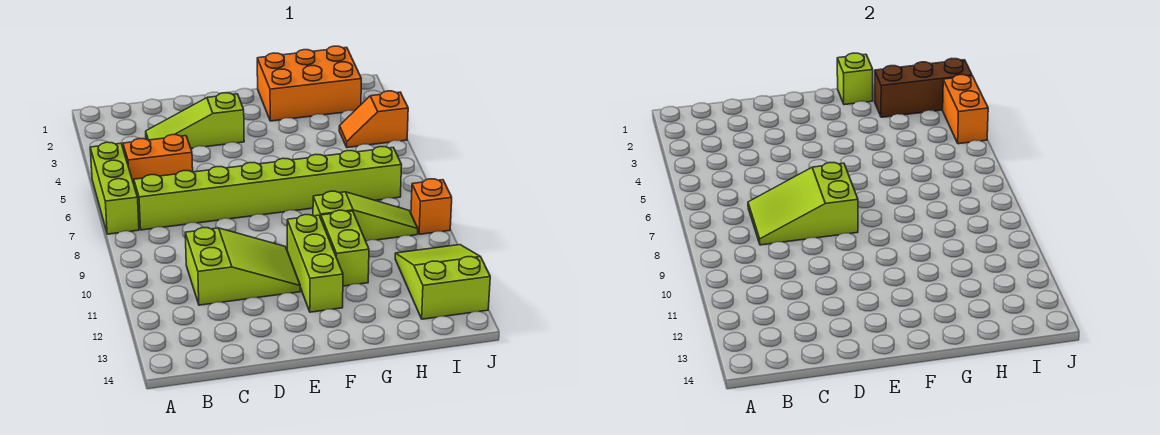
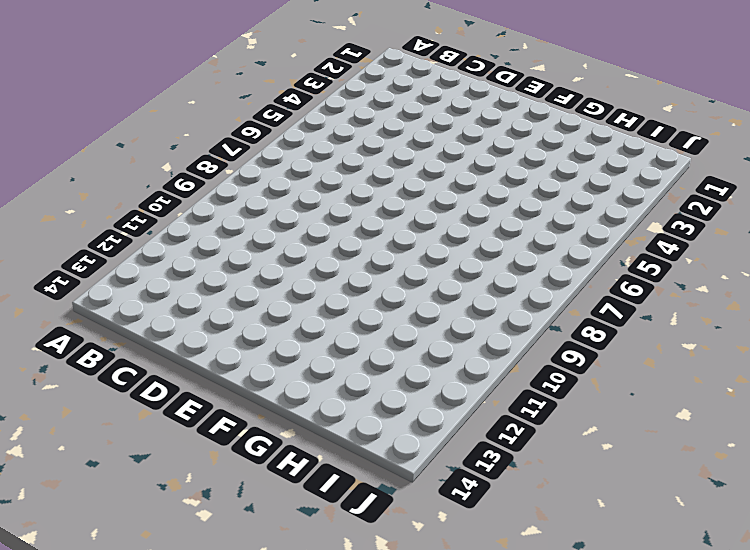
none -> lime brick A5:A7 level 1
none -> orange brick B5:C5 level 1
none -> lime brick B7:I7 level 1

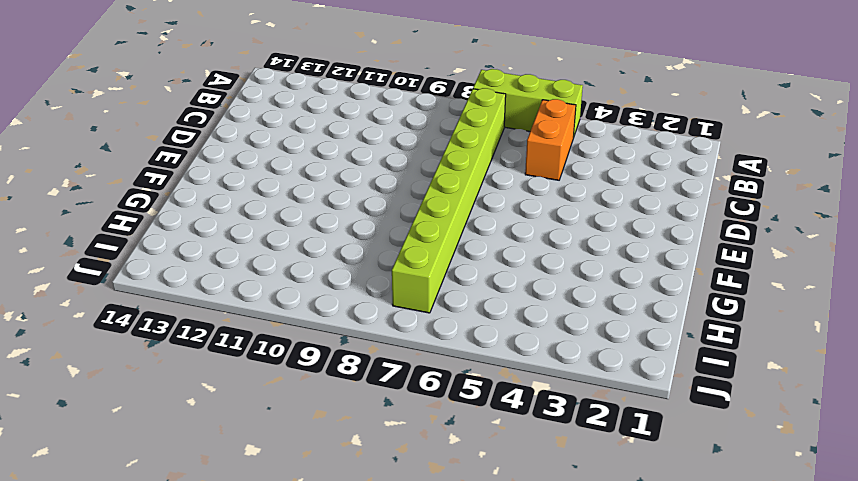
none -> lime slope C3:E3 level 1 top E
none -> lime slope C10:E11 level 1 top C
none -> lime brick F10:F12 level 1

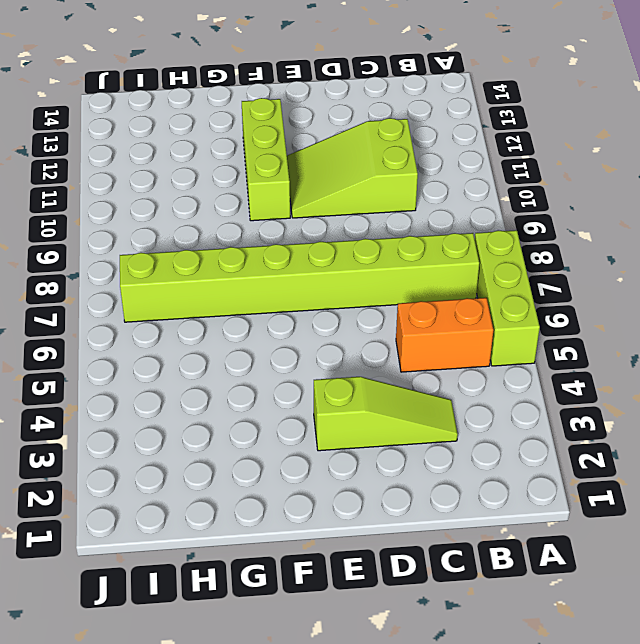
none -> orange brick G1:I2 level 1
none -> lime slope G9:I9 level 1 top G
none -> lime brick G10:G11 level 1

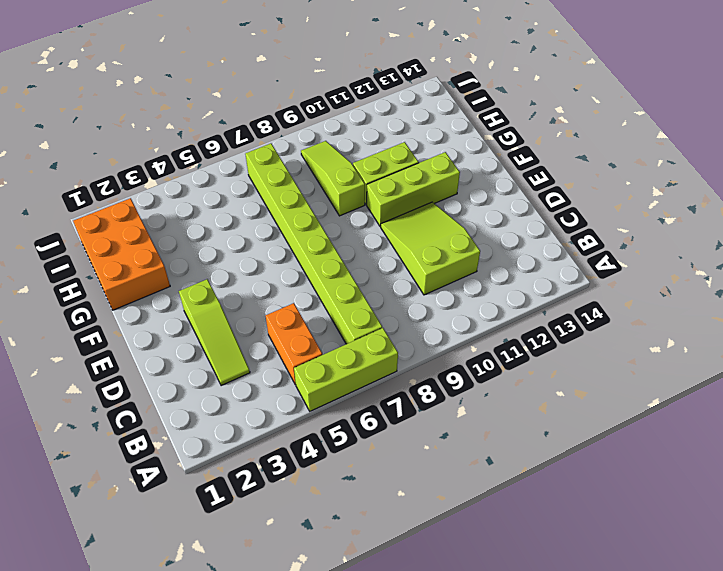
none -> orange slope I4:J4 level 1 top J
none -> lime slope I11:J13 level 1 top 13
none -> orange brick J9 level 1

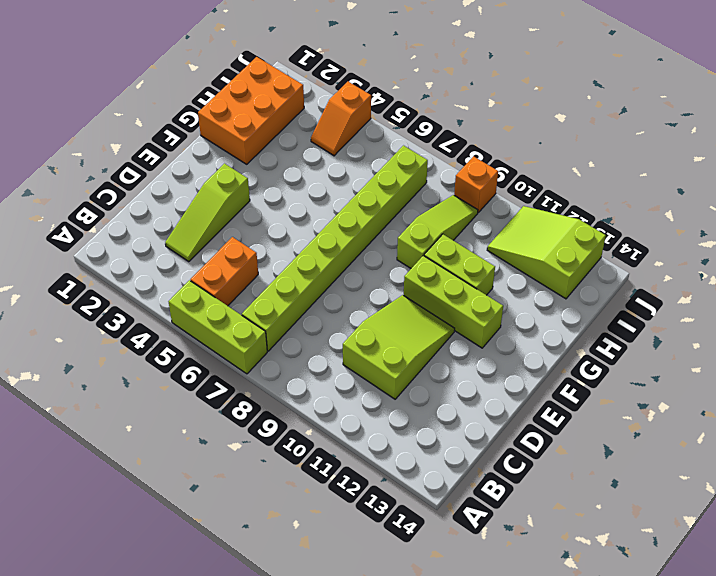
none -> lime slope C7:E8 level 2 top E
none -> lime brick G1 level 2
none -> brown brick H2:J2 level 2

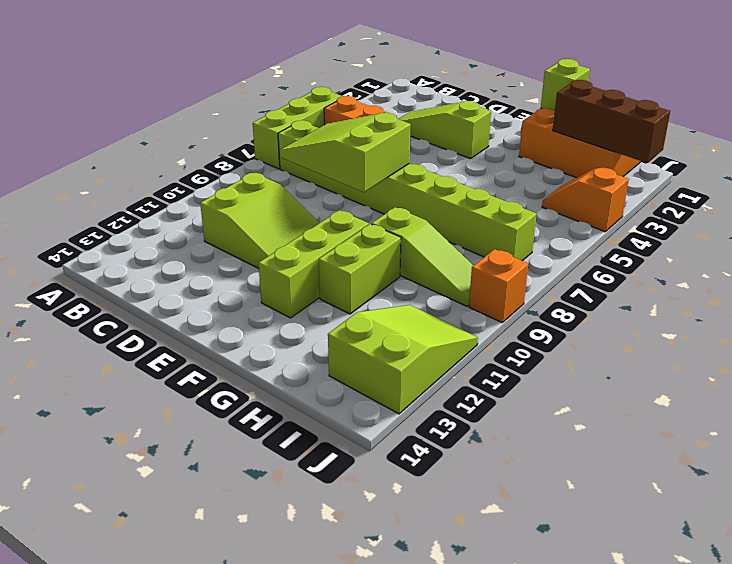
none -> orange brick J3:J4 level 2

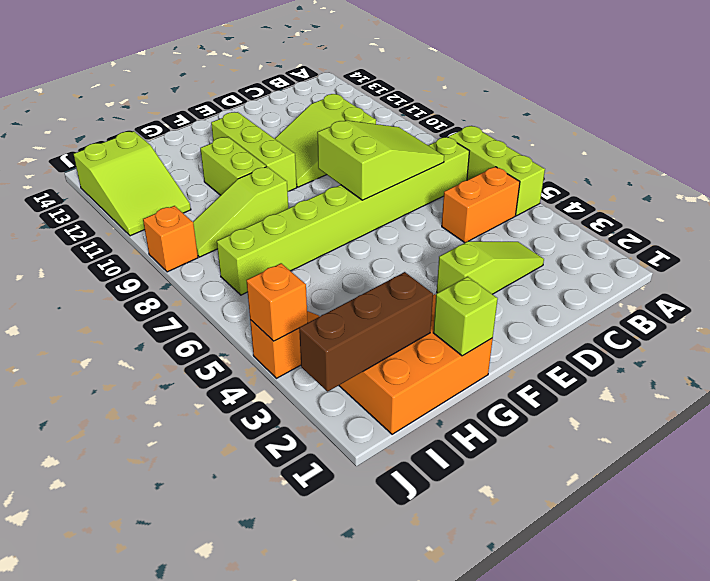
orange brick J4 level 2 -> orange brick J3:J4 level 2

